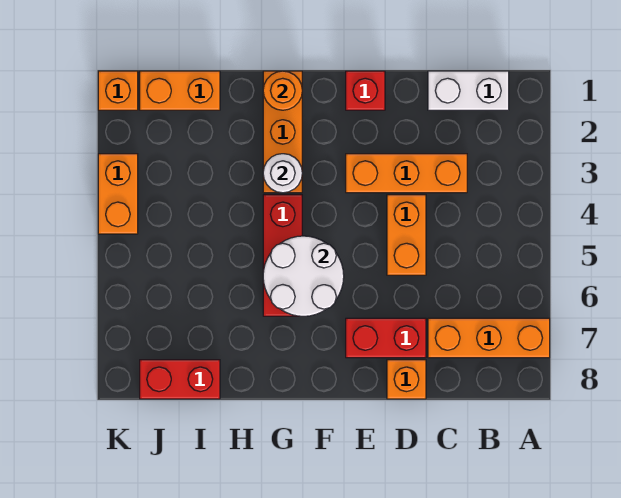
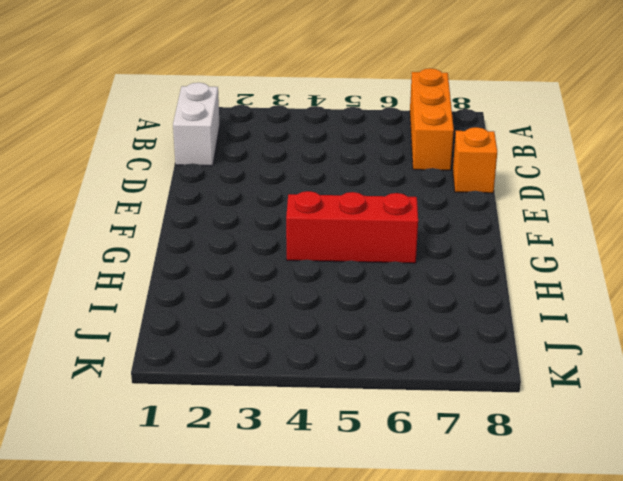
none -> orange brick C3:E3 level 1
none -> orange brick D4:D5 level 1
none -> red brick D7:E7 level 1

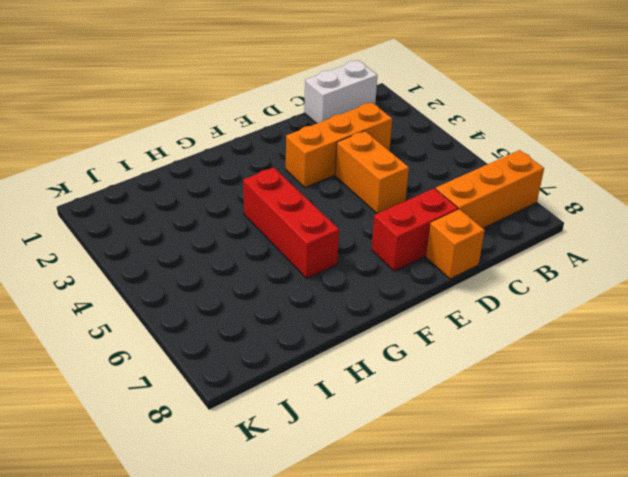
none -> red brick E1 level 1
none -> orange brick G1:G3 level 1
none -> orange brick I1:J1 level 1

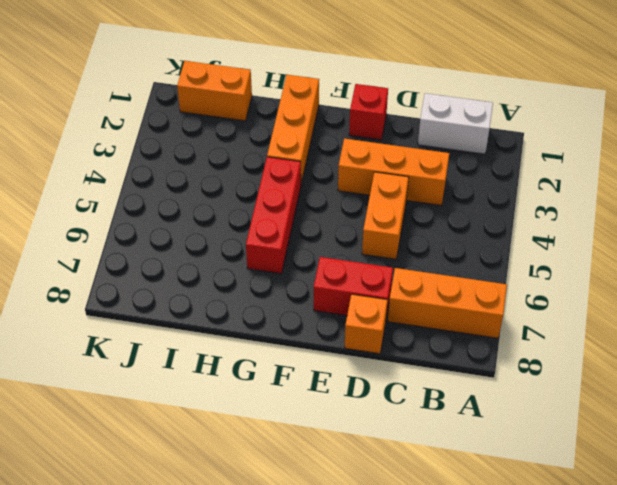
none -> red brick I8:J8 level 1
none -> orange brick K1 level 1
none -> orange brick K3:K4 level 1

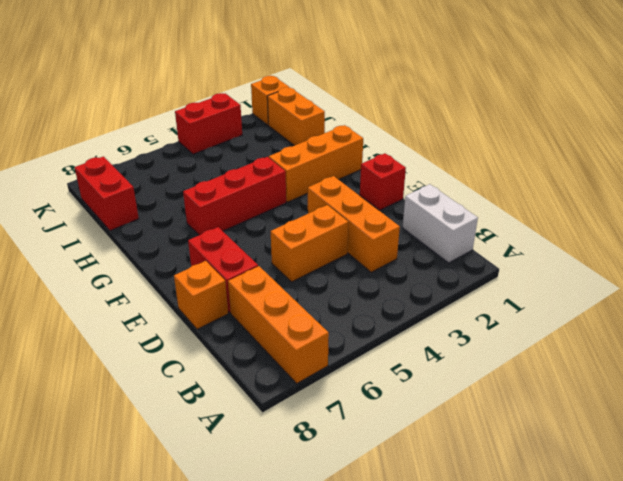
red brick K3:K4 level 1 -> orange brick K3:K4 level 1
none -> white round brick F5:G6 level 2
none -> orange round brick G1 level 2
none -> white round brick G3 level 2

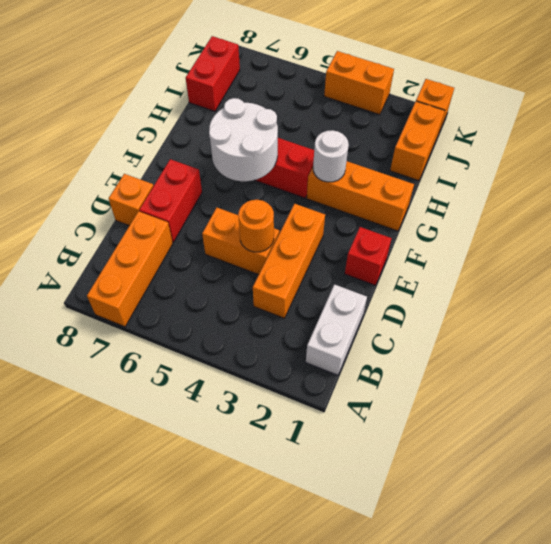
orange round brick D4 level 2 -> orange round brick G1 level 2

